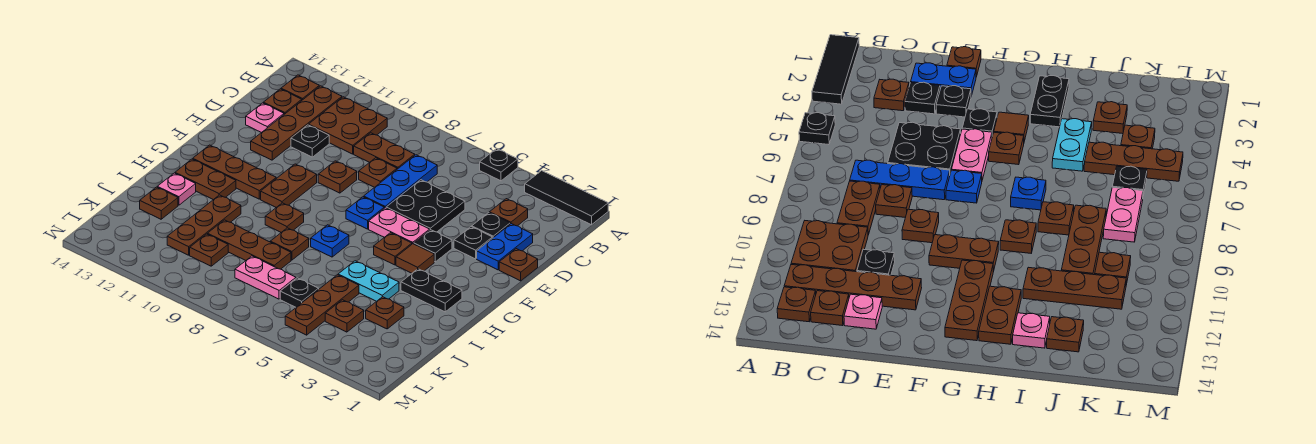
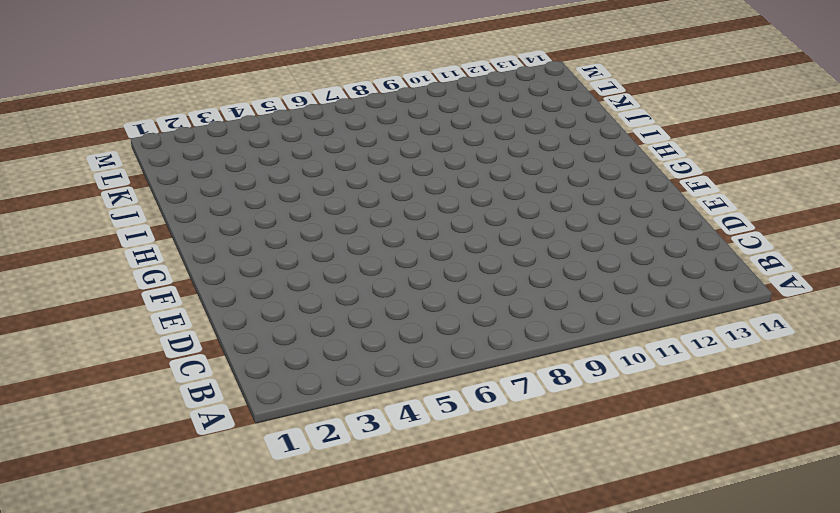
none -> black tile A1:A3 level 1
none -> black plate A5 level 1
none -> brown plate B10:C11 level 1
none -> brown plate B12:E12 level 1

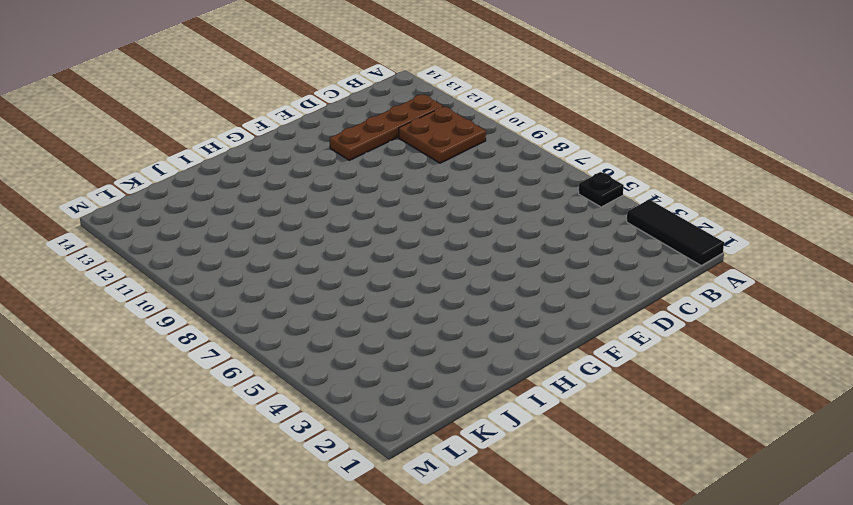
none -> brown plate B13 level 1
none -> brown plate C3 level 1
none -> blue plate C7:E7 level 1
none -> brown plate C8:C9 level 1

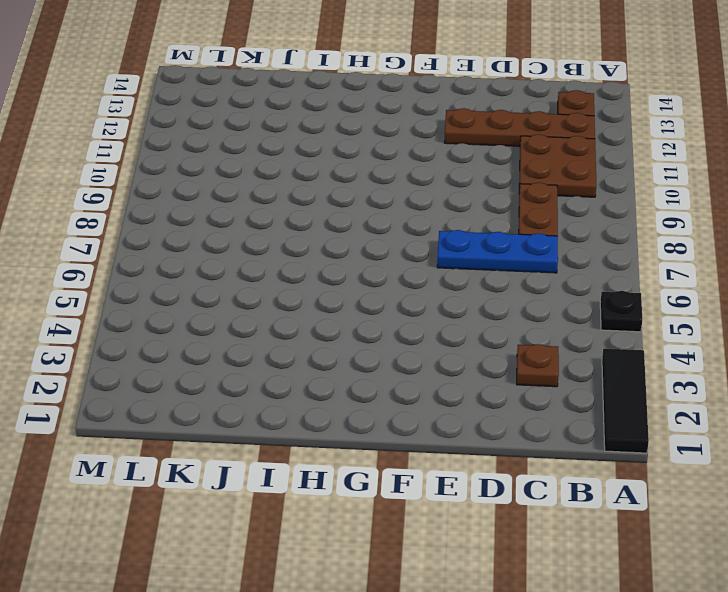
none -> brown plate C13 level 1
none -> blue plate D2:E2 level 1
none -> black plate D3 level 1
none -> black plate D5:E6 level 1

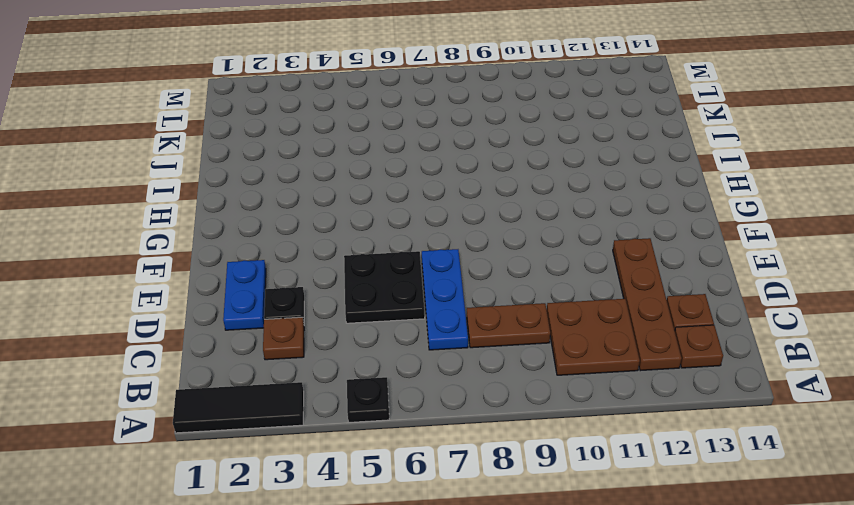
none -> brown plate D8 level 1
none -> black plate D11 level 1
none -> pink plate D13 level 1
none -> brown plate E1 level 1

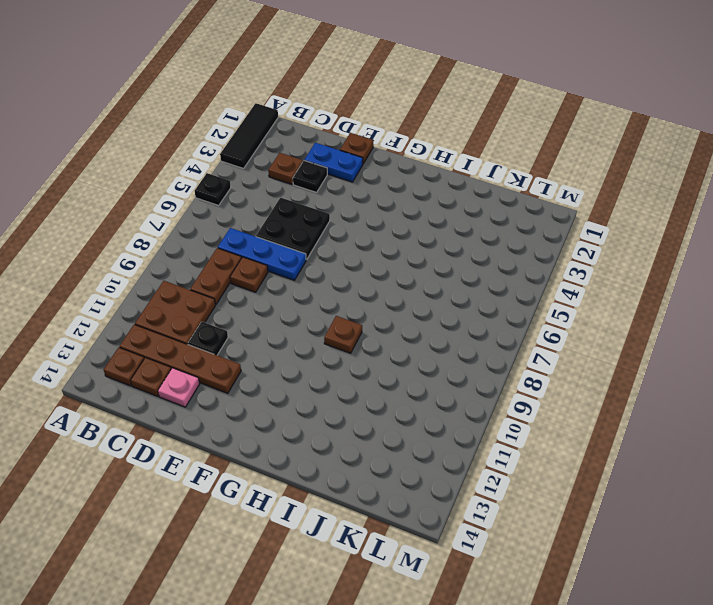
none -> black plate E3 level 1
none -> brown plate E9 level 1
none -> black plate F4 level 1
none -> pink plate F5:F6 level 1

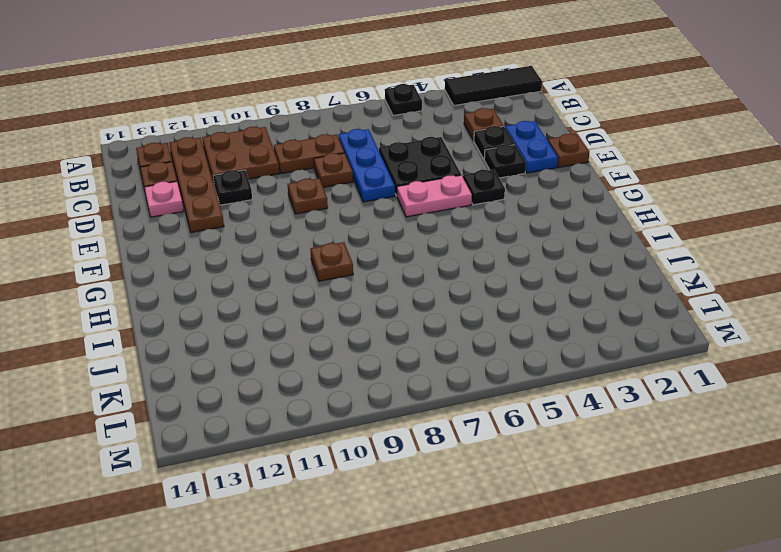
none -> blue plate F7 level 1
none -> brown plate F10:G10 level 1
none -> brown tile G4 level 1
none -> brown plate G5 level 1

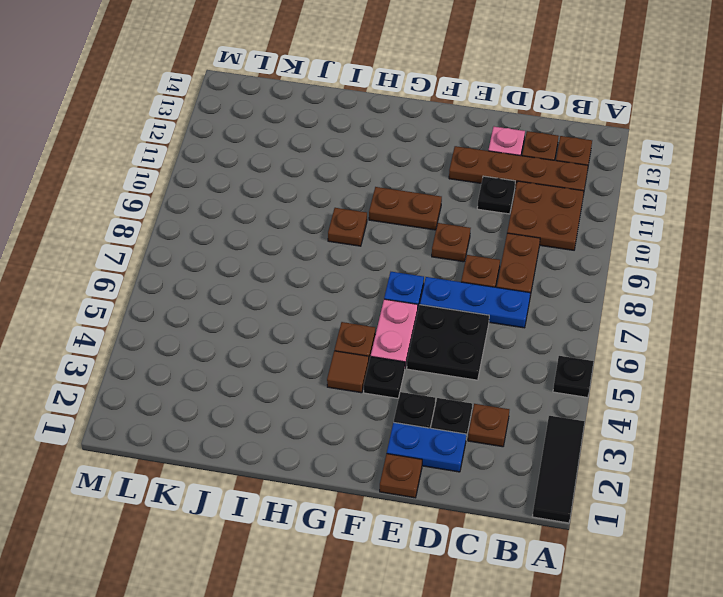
none -> brown plate G11:G13 level 1
none -> black plate H2:H3 level 1
none -> blue plate H7 level 1
none -> brown plate H12:H13 level 1

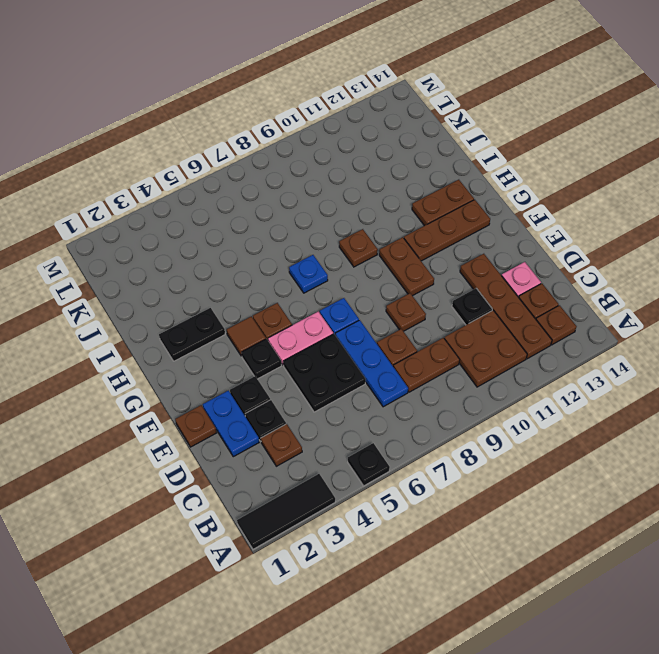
none -> cyan plate I4:I5 level 1
none -> brown plate I8 level 1
none -> brown plate I11:K11 level 1
none -> pink plate I13 level 1

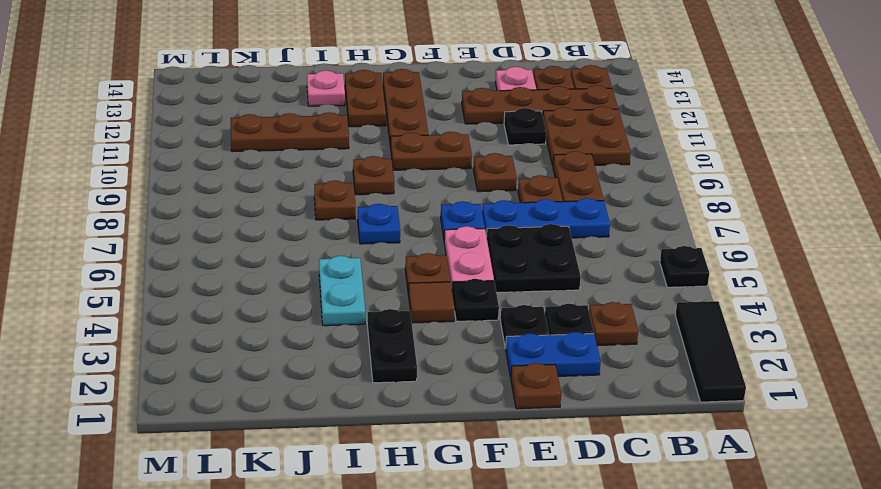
none -> brown plate J3 level 1
none -> brown plate J5:L5 level 1
none -> brown plate J8:J10 level 1
none -> brown plate J13 level 1

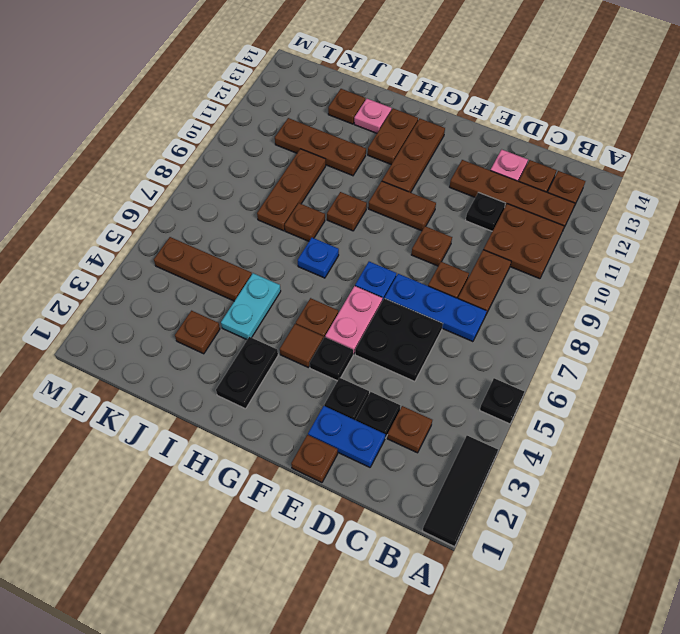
none -> brown plate K4 level 1
none -> black plate K6 level 1
none -> pink plate K7:K8 level 1
none -> brown plate K10 level 1

